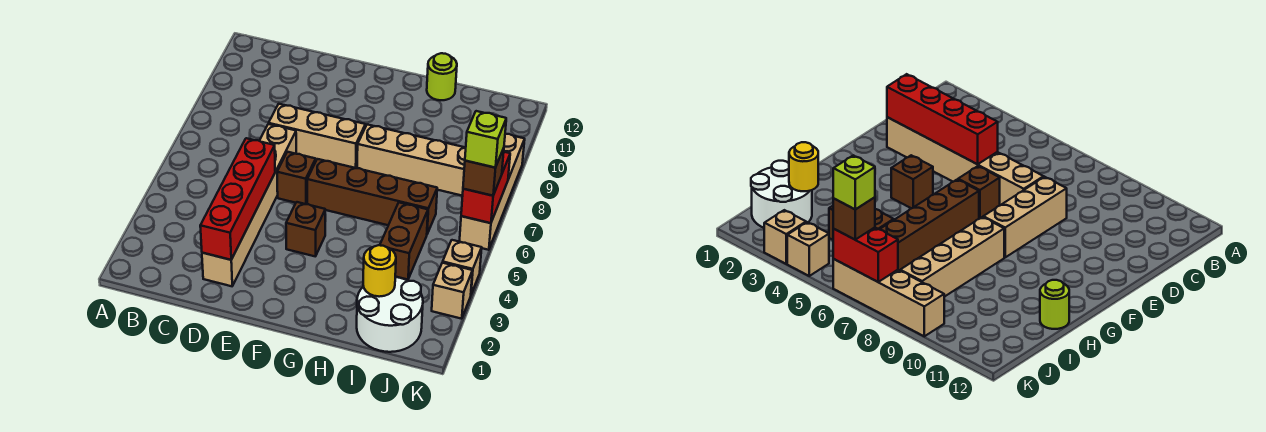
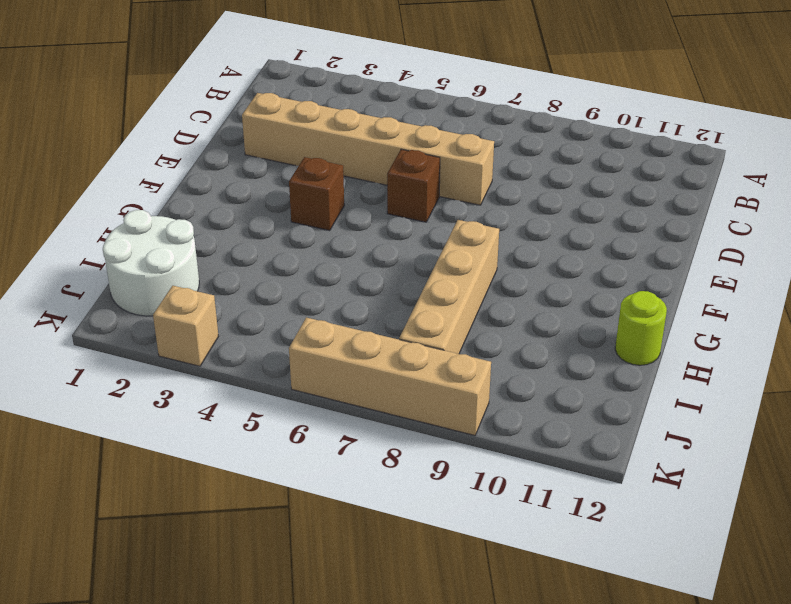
none -> tan brick D8:F8 level 1
none -> brown brick F6:I6 level 1
none -> brown brick I4:I5 level 1

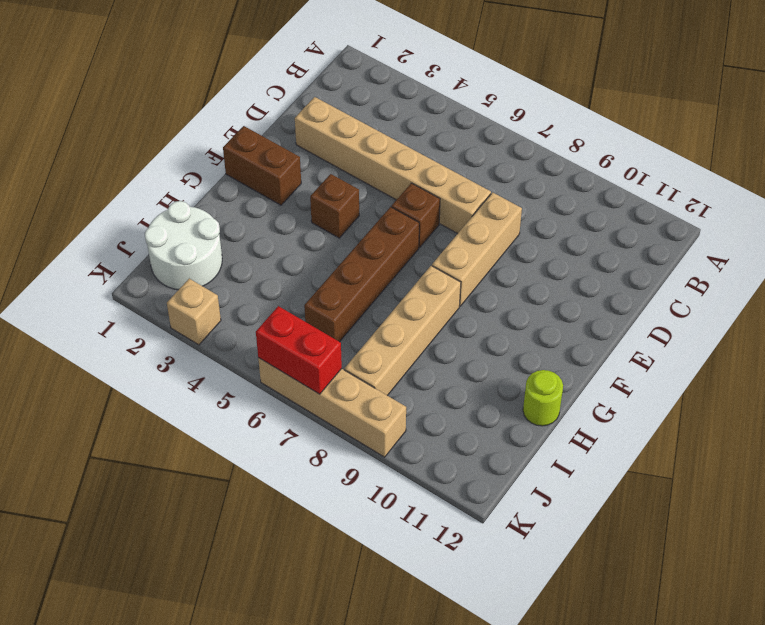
brown brick F1:F2 level 1 -> brown brick I4:I5 level 1
none -> tan brick K4 level 1
none -> red brick D2:D5 level 2
none -> yellow round brick I2 level 2

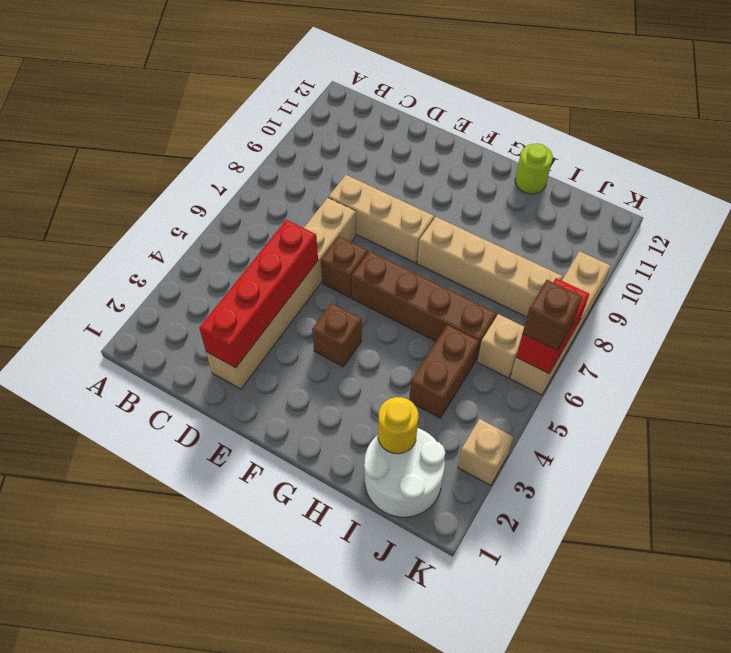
tan brick J6 level 1 -> tan brick K4 level 1
none -> lime brick K6 level 4

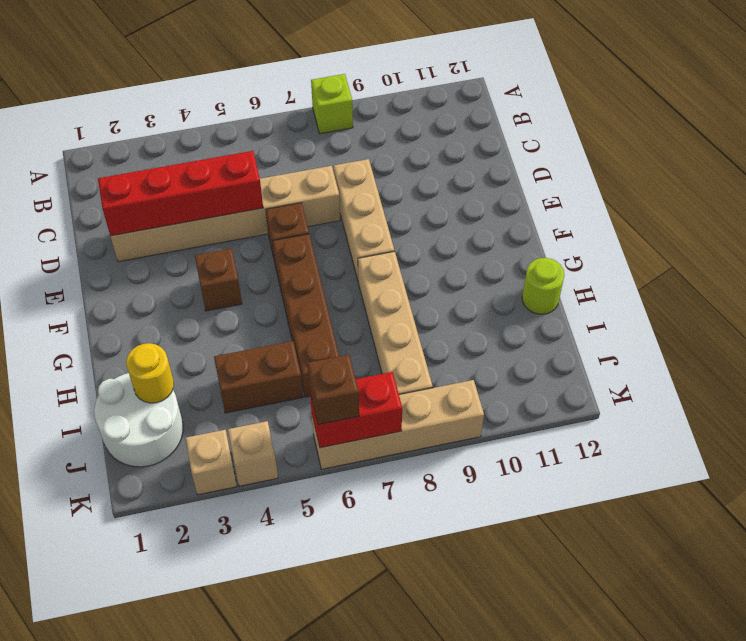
lime brick A8 level 1 -> lime brick K6 level 4

